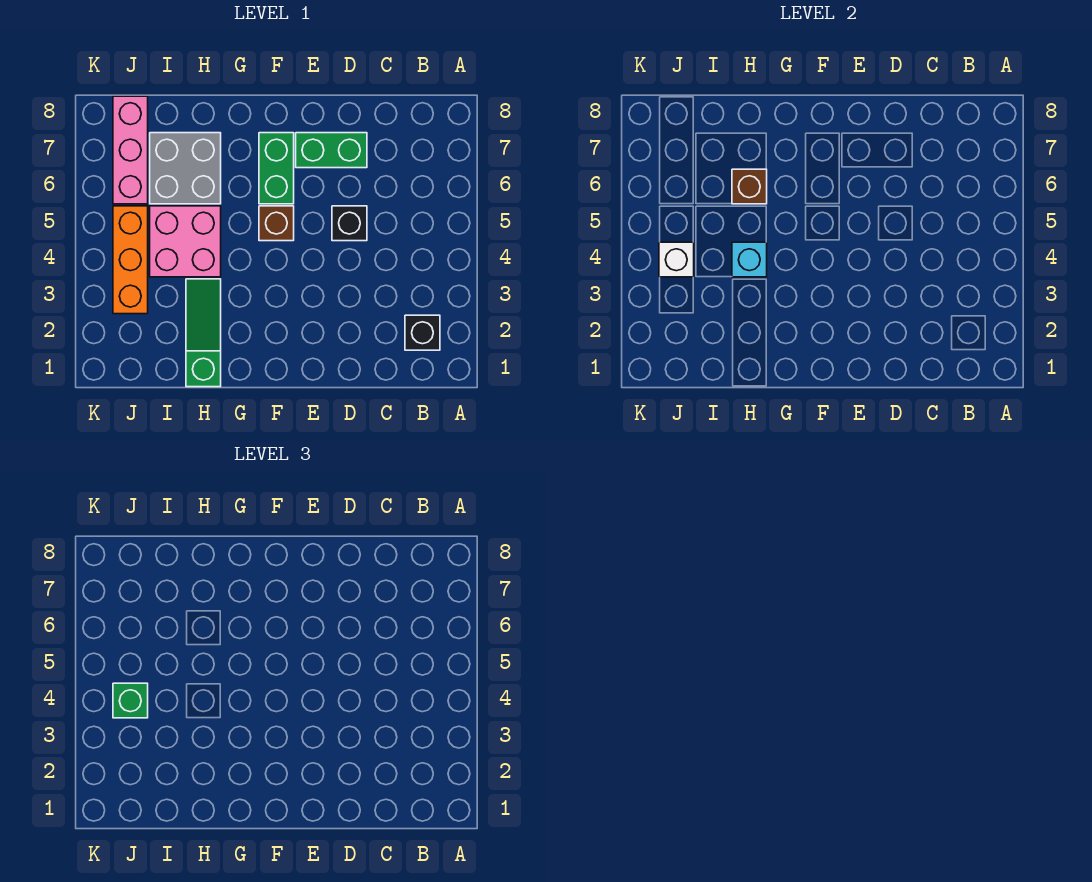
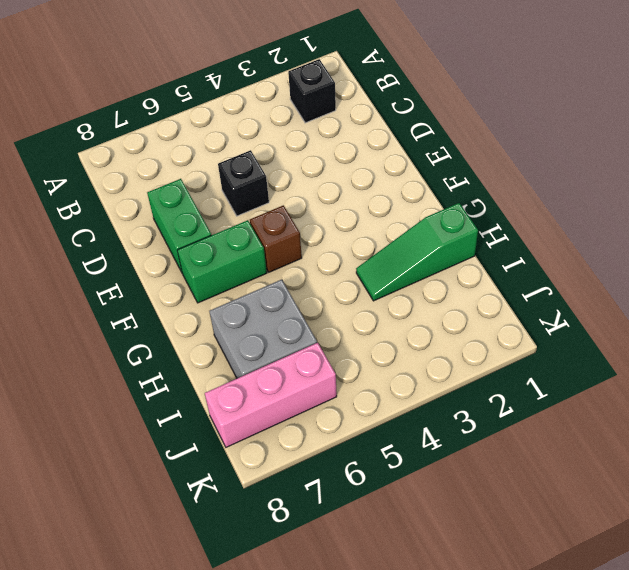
none -> pink brick H4:I5 level 1
none -> orange brick J3:J5 level 1
none -> cyan brick H4 level 2

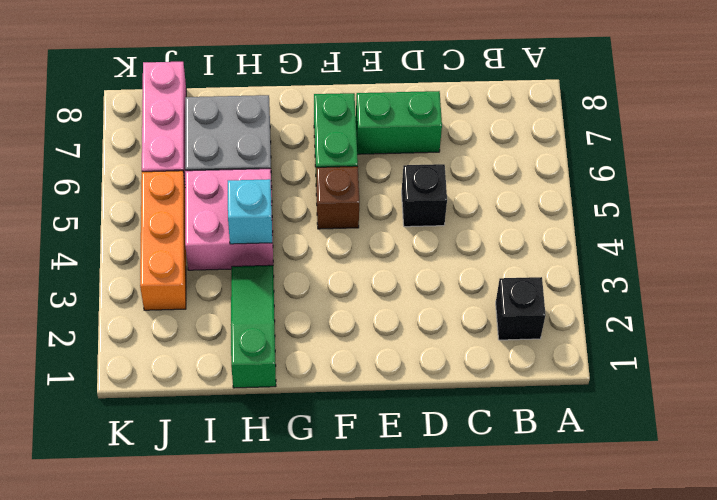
none -> brown brick H6 level 2
none -> white brick J4 level 2
none -> green brick J4 level 3

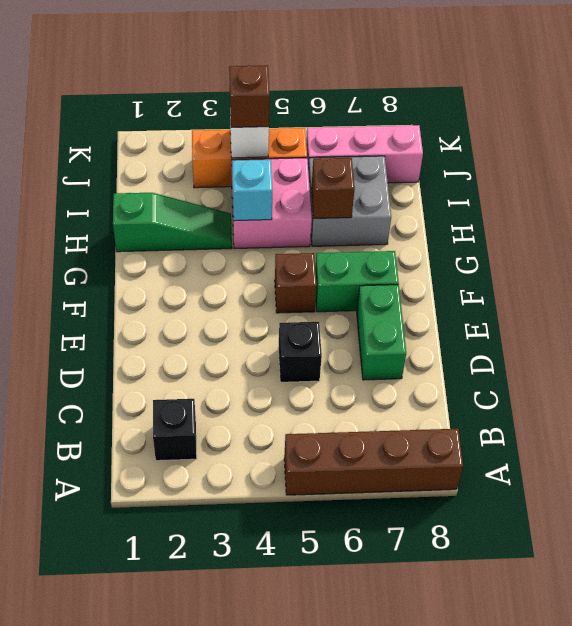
brown brick A5:A8 level 1 -> none
brown brick J4 level 3 -> green brick J4 level 3

